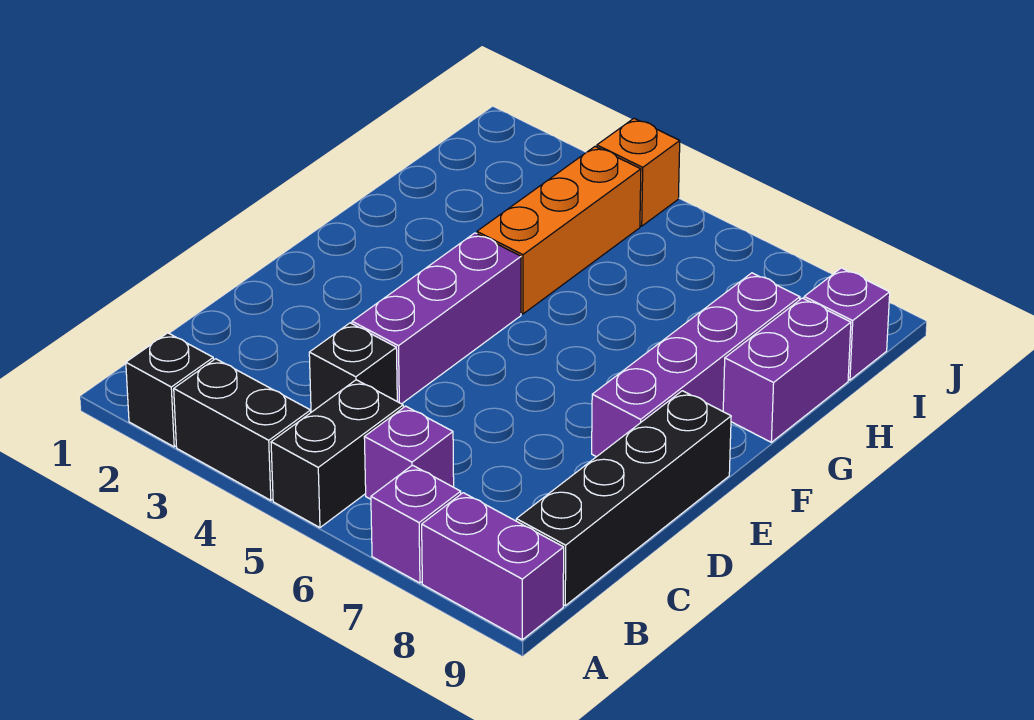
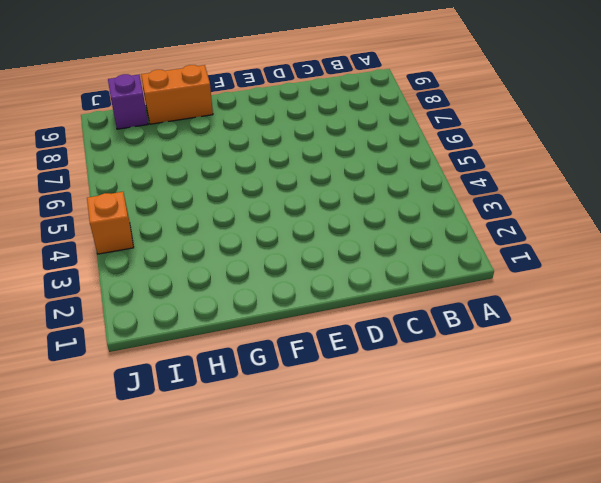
orange brick G9:H9 level 1 -> purple brick G9:H9 level 1
none -> black brick A2 level 1
none -> black brick A3:A4 level 1
none -> black brick A5:B5 level 1

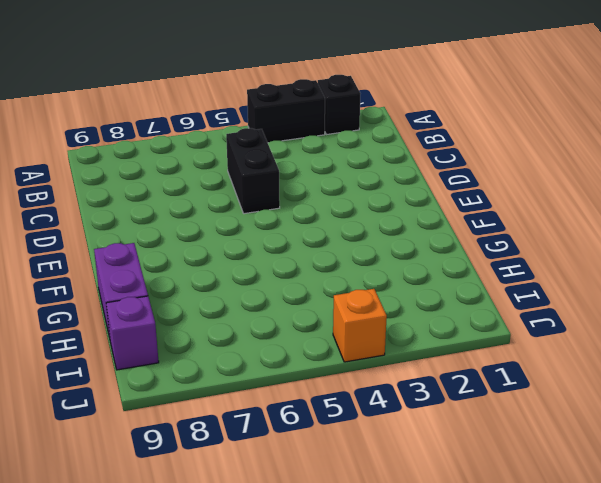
black brick C5:D5 level 1 -> black brick A5:B5 level 1
none -> purple brick A7 level 1
none -> purple brick A8:A9 level 1
none -> purple brick B6 level 1

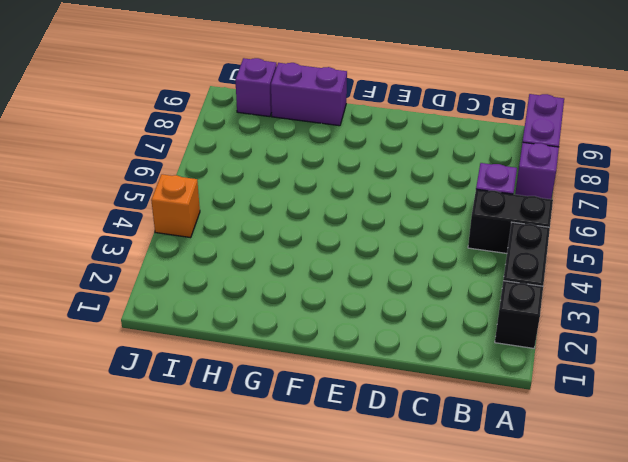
none -> black brick B9:E9 level 1
none -> black brick C4 level 1
none -> purple brick D4:F4 level 1

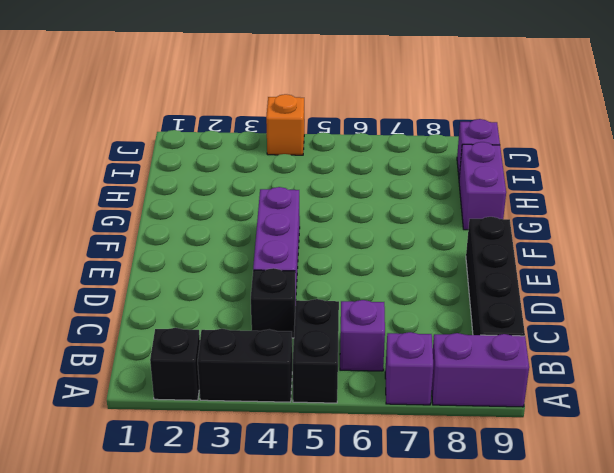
none -> purple brick E8:H8 level 1
none -> orange brick G4:I4 level 1

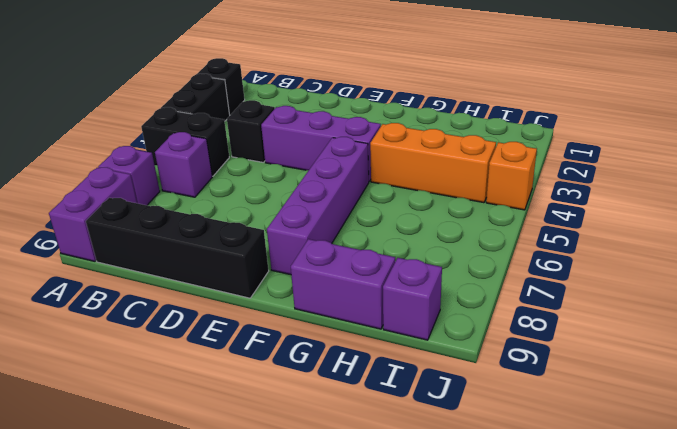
purple brick F5:F8 level 1 -> purple brick E8:H8 level 1

